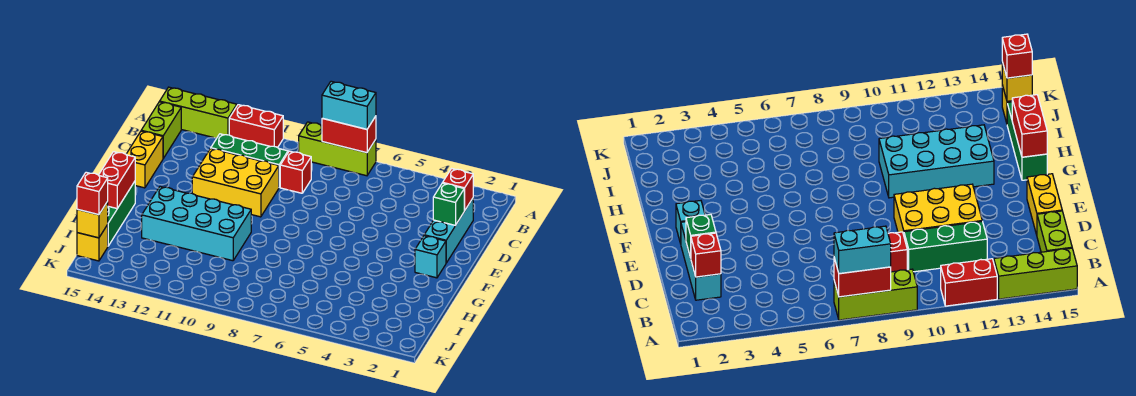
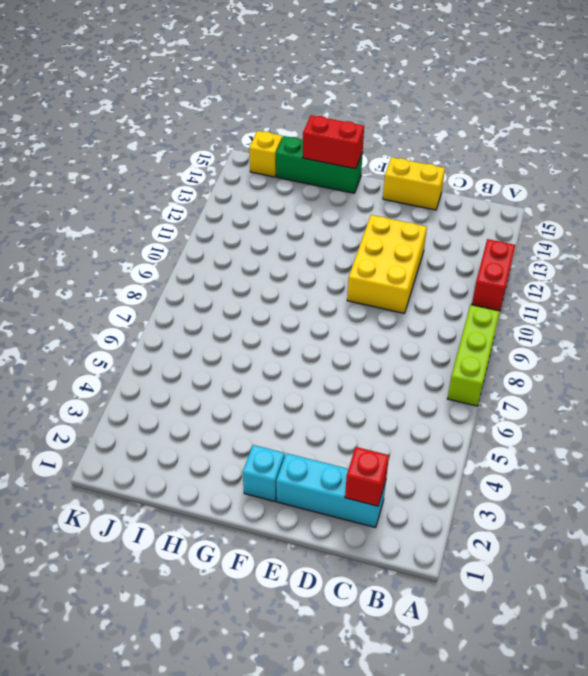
none -> lime brick A13:A15 level 1
none -> lime brick B15:C15 level 1
none -> red brick C9 level 1

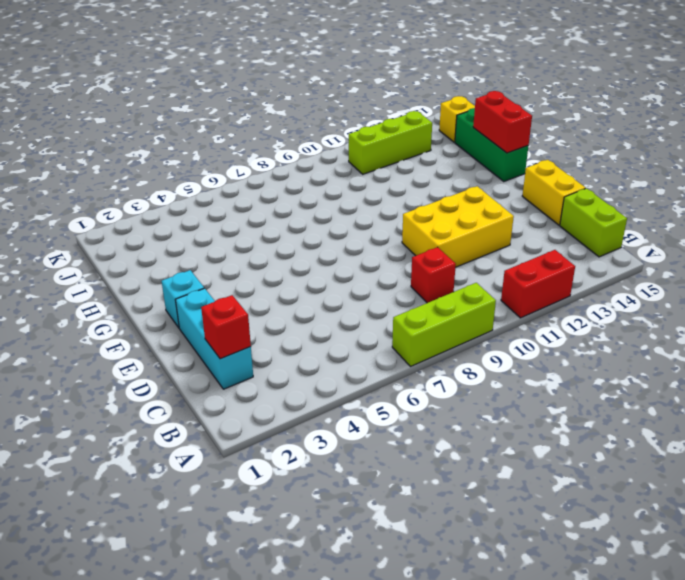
lime brick J11:J13 level 1 -> lime brick A13:A15 level 1
none -> green brick C10:C12 level 1
none -> cyan brick G10:H13 level 1
none -> red brick A7:A8 level 2

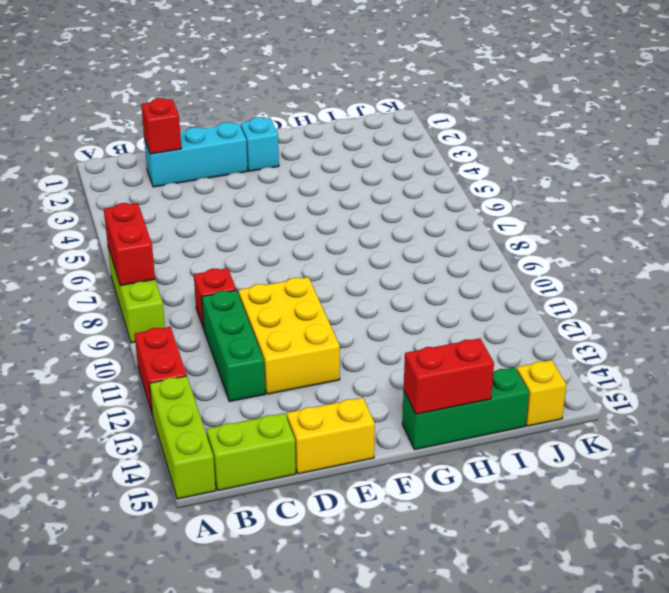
none -> cyan brick G10:H13 level 1
none -> green brick D2 level 2
none -> yellow brick J15 level 2

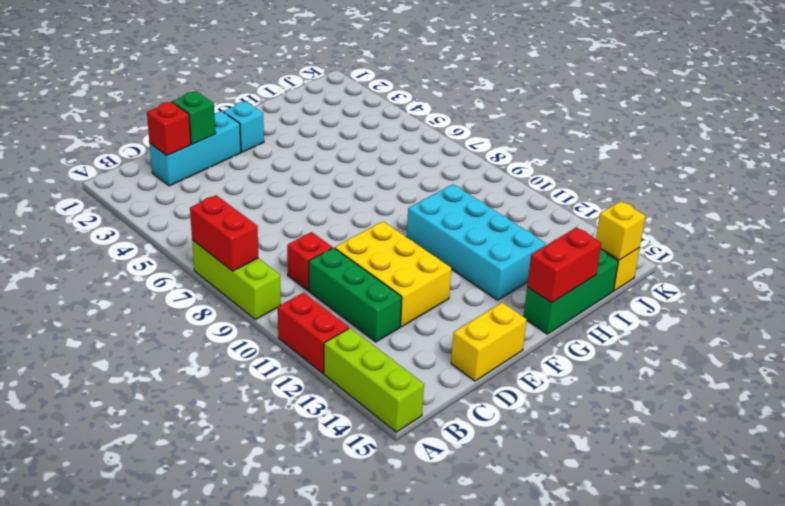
none -> lime brick B15:C15 level 1
none -> cyan brick A7:A8 level 3
none -> red brick J15 level 3

